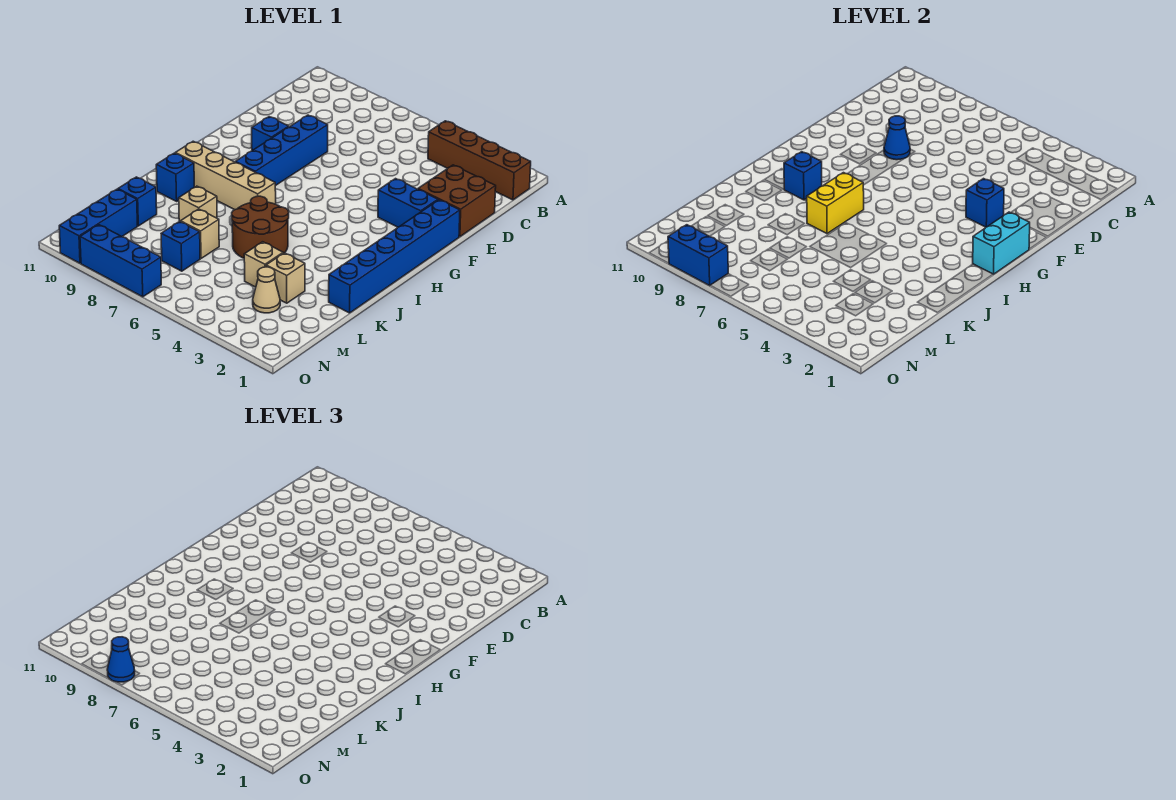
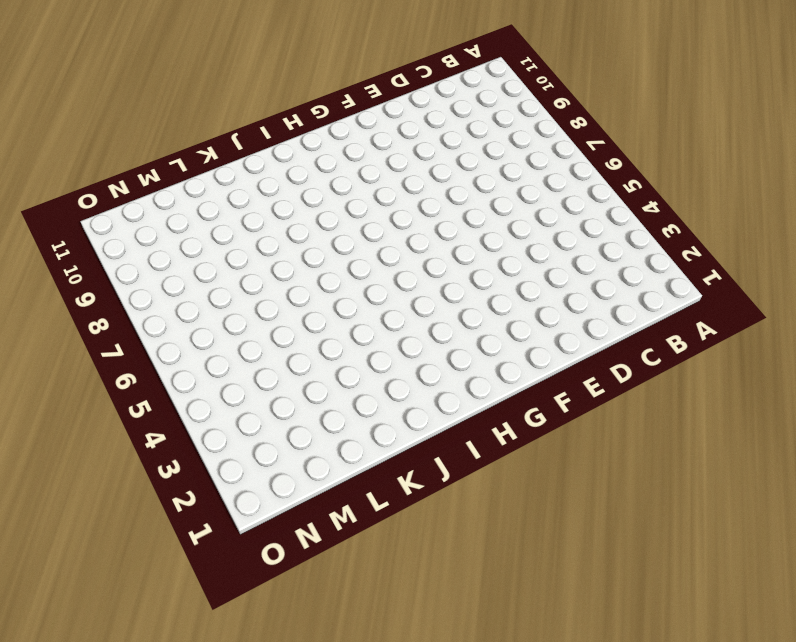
none -> brown brick B1:B4 level 1
none -> brown brick D1:E2 level 1
none -> blue brick E8:H8 level 1

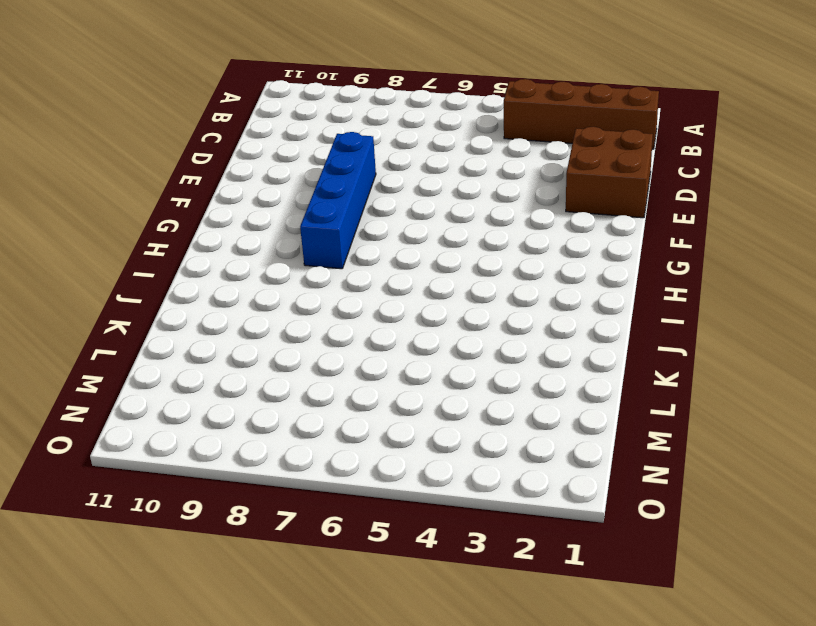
none -> blue brick F1:K1 level 1
none -> blue brick F2:F3 level 1
none -> blue brick F9 level 1

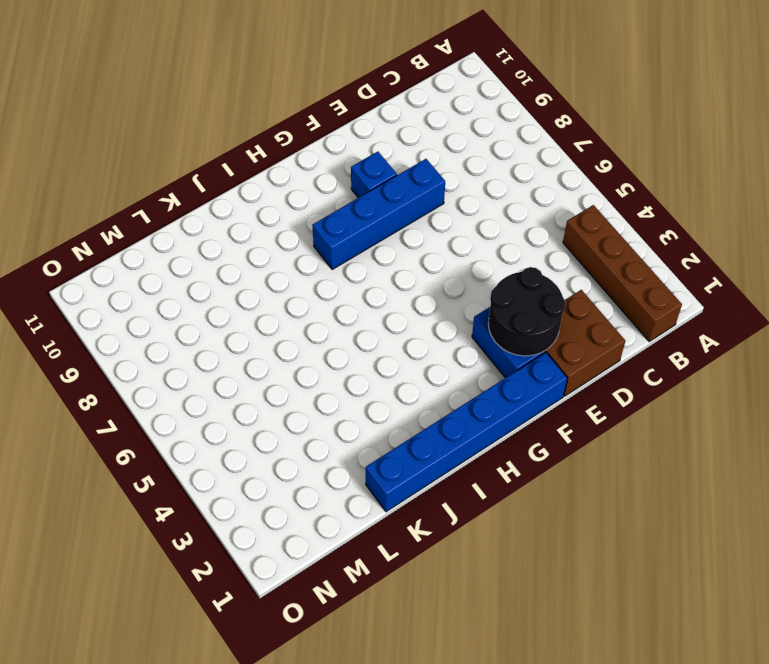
black round brick E2:F3 level 2 -> blue brick F3 level 2
none -> tan brick I7:I10 level 1
none -> brown round brick J5:K6 level 1
none -> blue brick J10 level 1

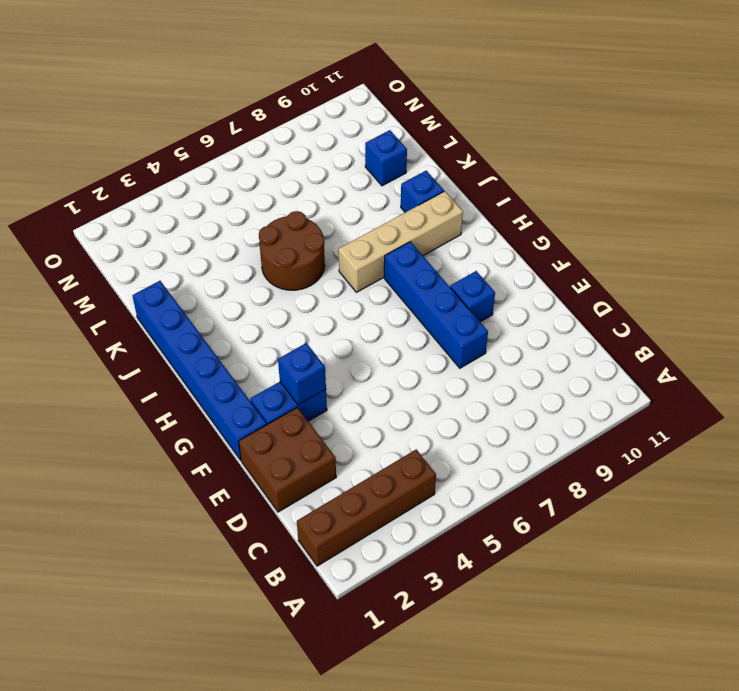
none -> tan brick K8 level 1
none -> tan brick L3 level 1
none -> tan brick L4 level 1

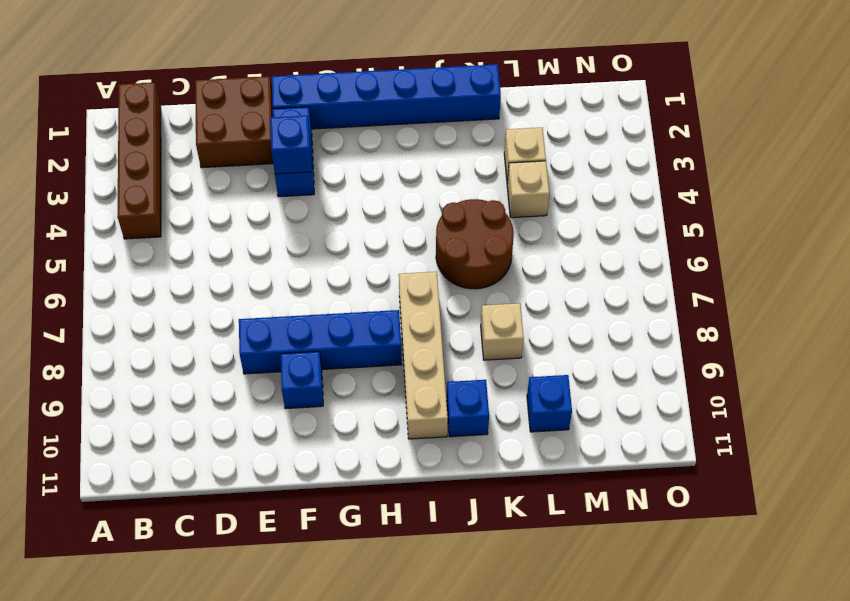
none -> tan brick L7 level 1
none -> tan cone M3 level 1
none -> blue brick M7 level 1

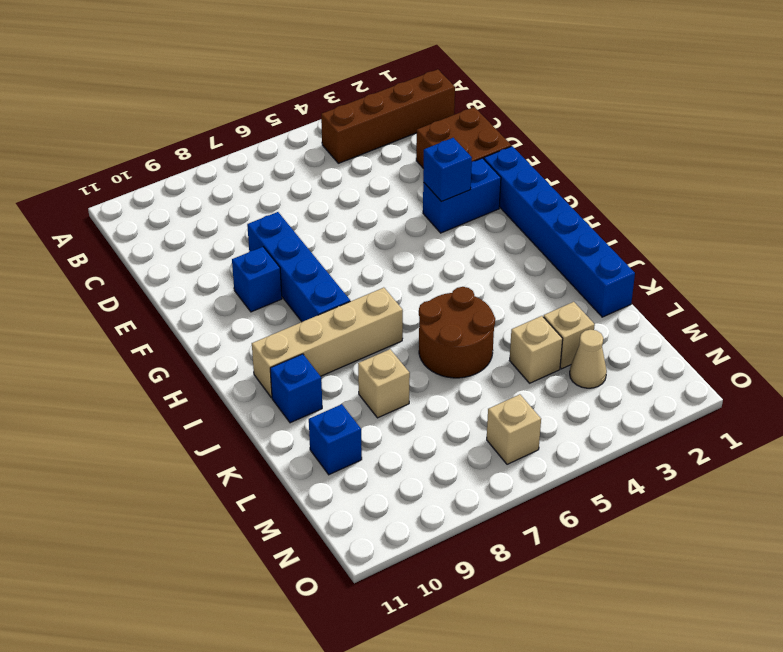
tan brick N6 level 1 -> tan brick L7 level 1
none -> blue brick M7 level 1
none -> blue brick M10:O10 level 1
none -> blue brick O7:O9 level 1

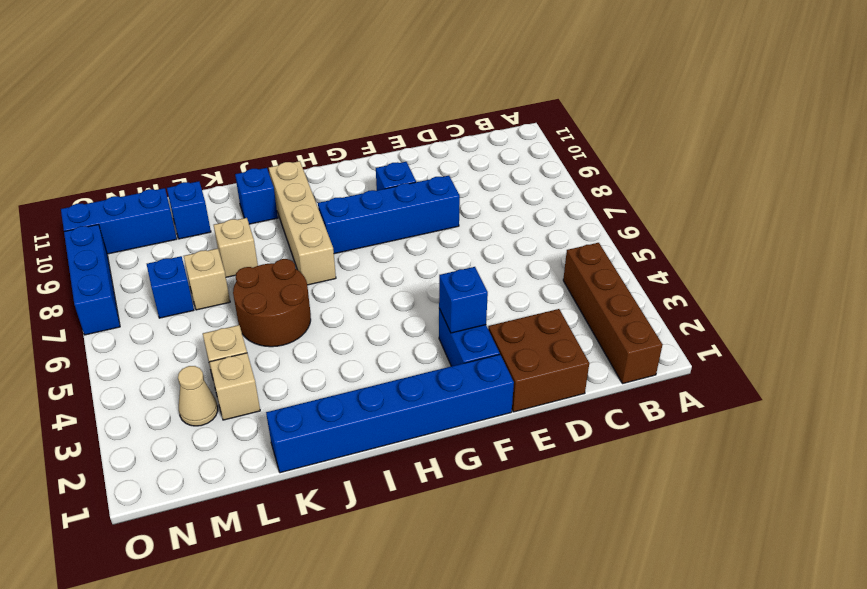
none -> blue cone E8 level 2
none -> cyan brick G1:H1 level 2
none -> yellow brick I7:J7 level 2

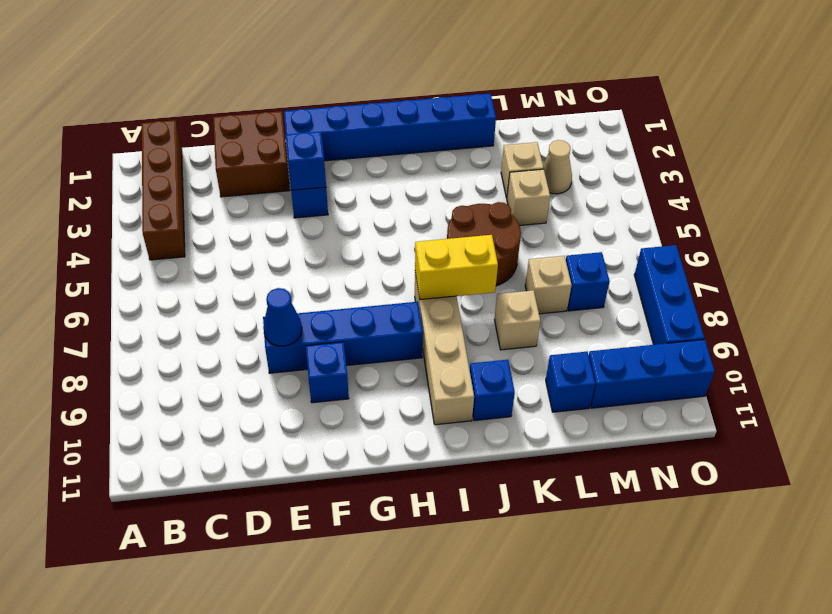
none -> cyan brick G1:H1 level 2
none -> blue brick I9 level 2
none -> blue brick O8:O9 level 2

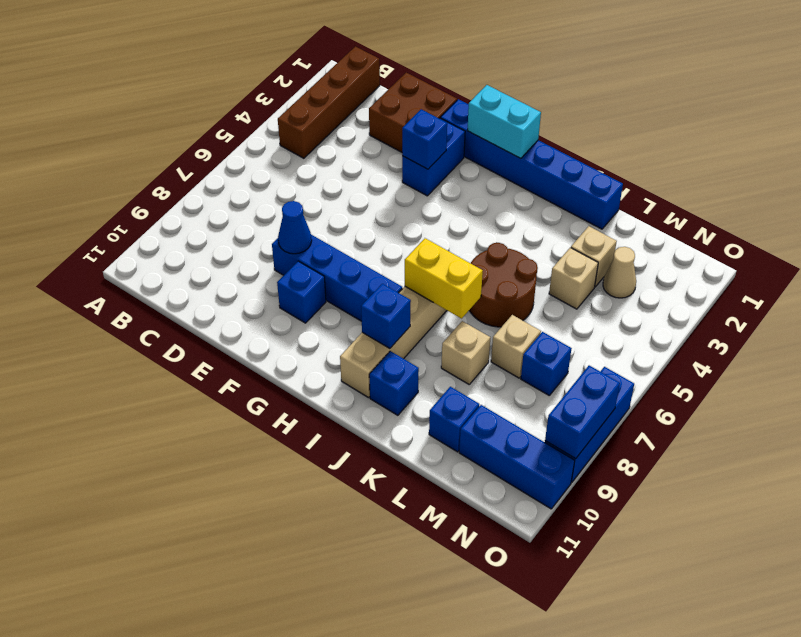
none -> blue cone O8 level 3

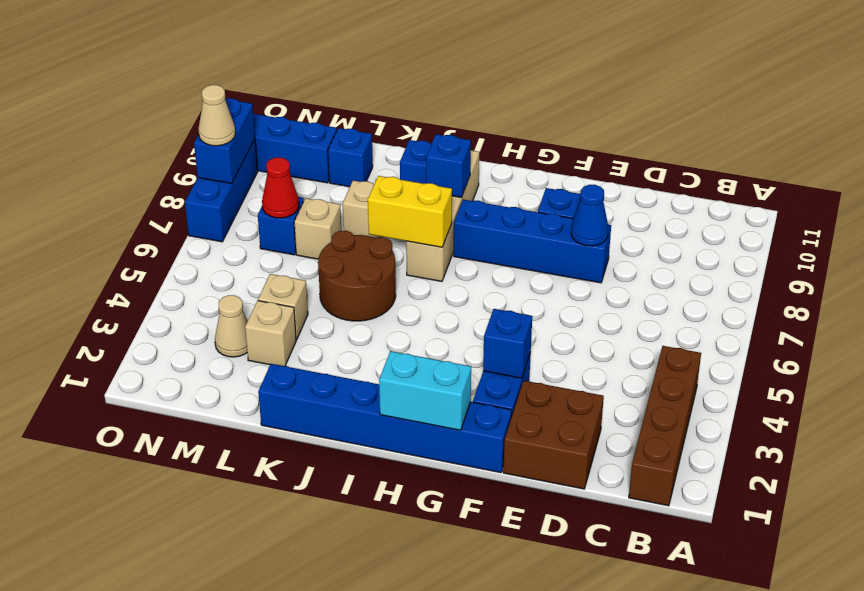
red cone M7 level 2 -> none
tan cone O8 level 3 -> blue cone O8 level 3

